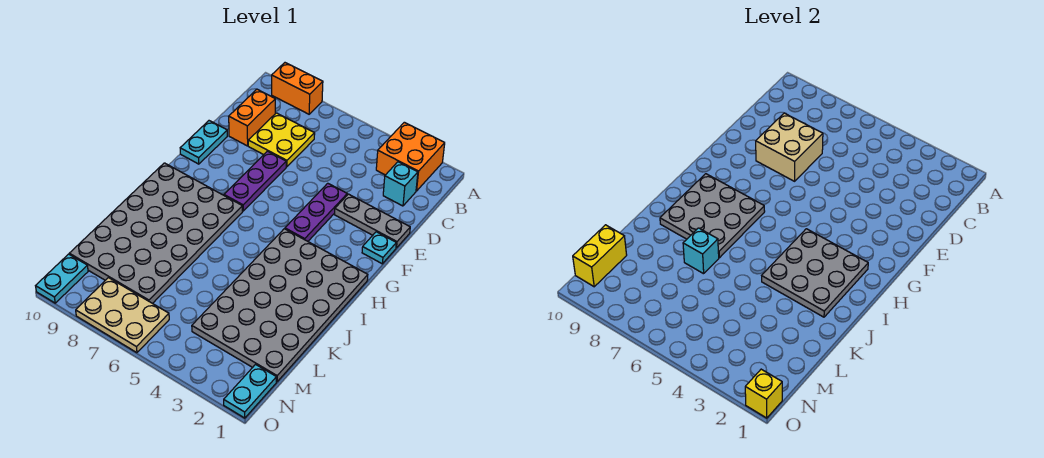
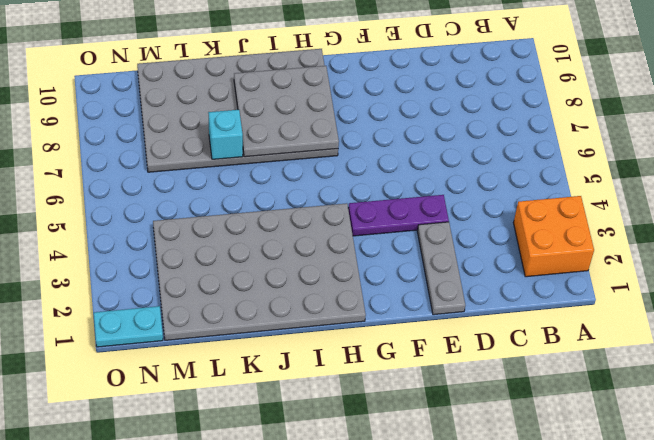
none -> orange brick A8:A9 level 1
none -> cyan brick C2 level 1
none -> yellow plate C7:D8 level 1

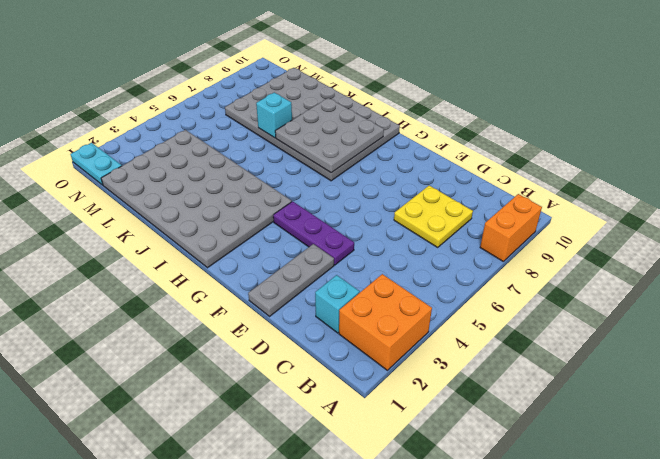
none -> orange brick C9:D9 level 1
none -> purple plate E7:G7 level 1
none -> cyan plate E10:F10 level 1

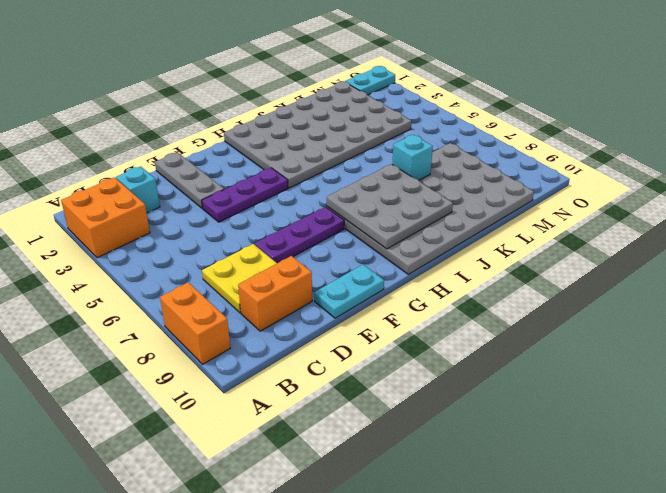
none -> cyan plate F1 level 1
none -> tan plate N6:O8 level 1
none -> cyan plate N10:O10 level 1

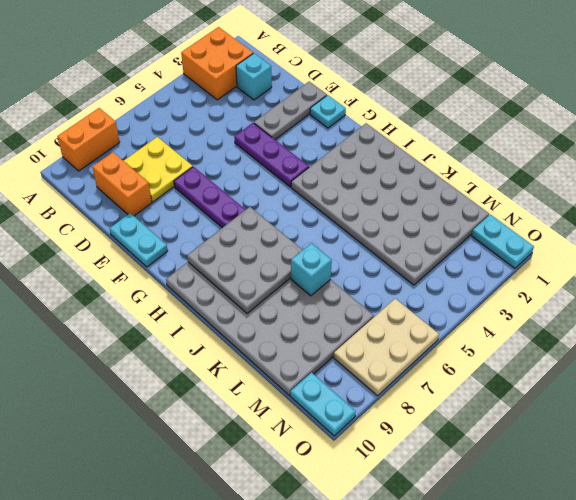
none -> tan brick D7:E8 level 2
none -> grey plate H2:J4 level 2
none -> yellow brick M10:N10 level 2

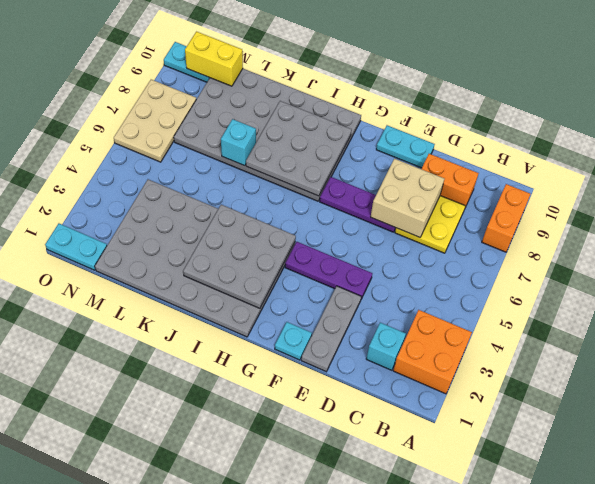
none -> yellow brick O1 level 2

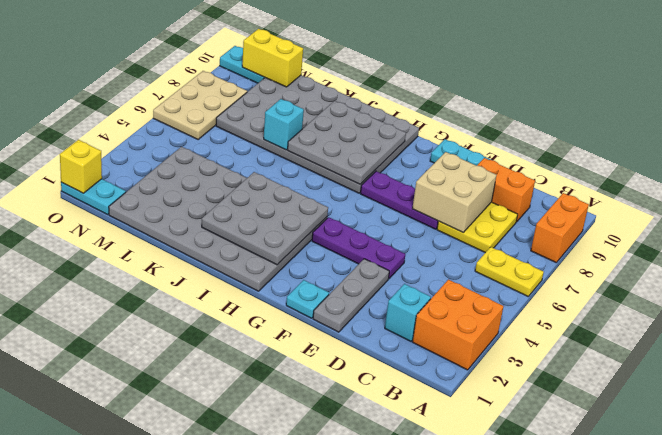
yellow plate A6:B6 level 1 -> none

